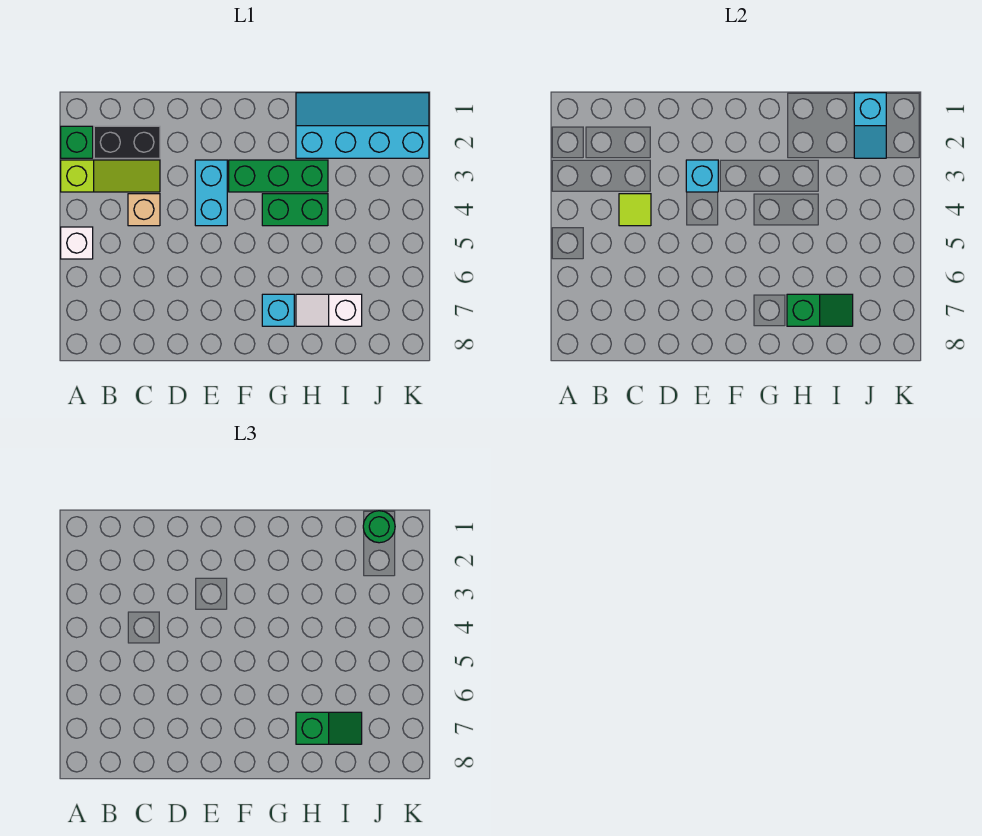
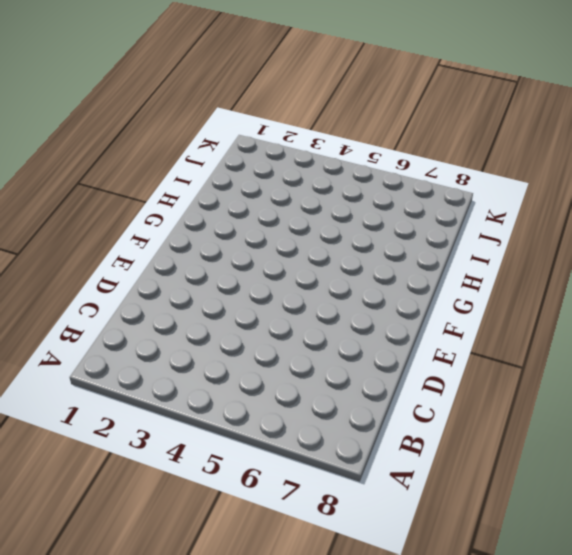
none -> green brick A2 level 1
none -> lime slope A3:C3 level 1 top A
none -> white brick A5 level 1

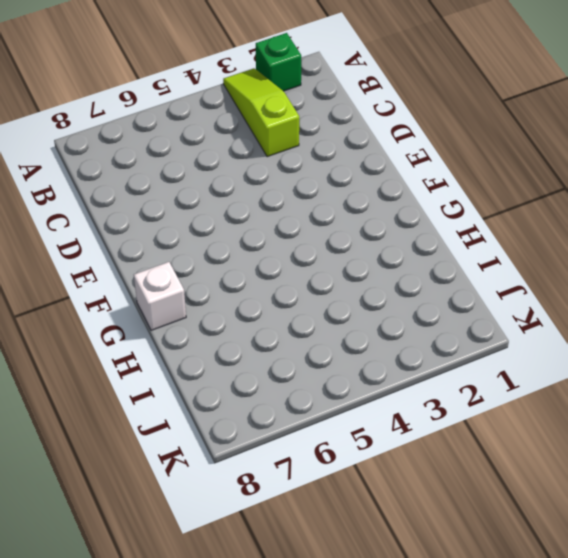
lime slope A3:C3 level 1 top C -> lime slope A3:C3 level 1 top A
white brick G8 level 1 -> white brick A5 level 1
none -> black brick B2:C2 level 1
none -> tan brick C4 level 1
none -> cyan brick E3:E4 level 1

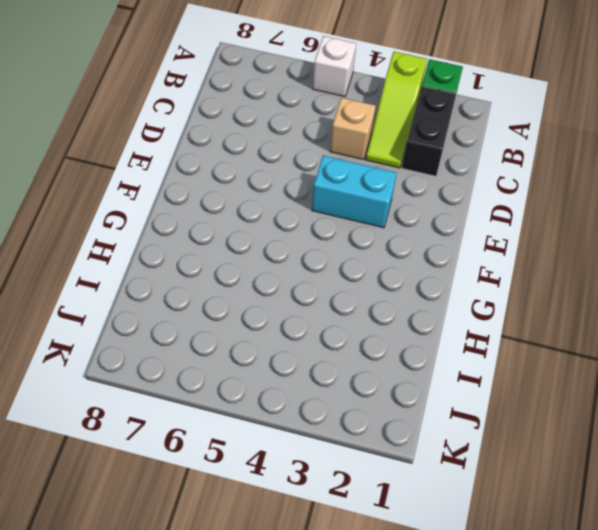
none -> green brick F3:H3 level 1
none -> green brick G4:H4 level 1
none -> cyan brick G7 level 1

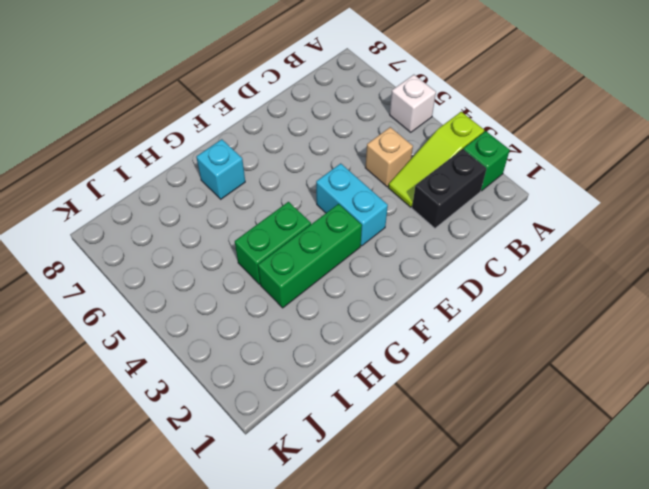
none -> cyan slope H1:K2 level 1 top 2
none -> white slope H7:I7 level 1 top I
none -> lime tile C4 level 2

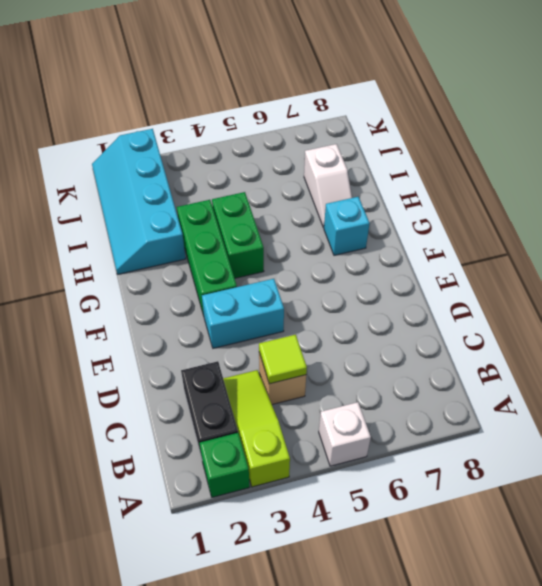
none -> cyan brick E3 level 2
none -> green slope H7:I7 level 2 top H
none -> cyan slope J1:J2 level 2 top 1

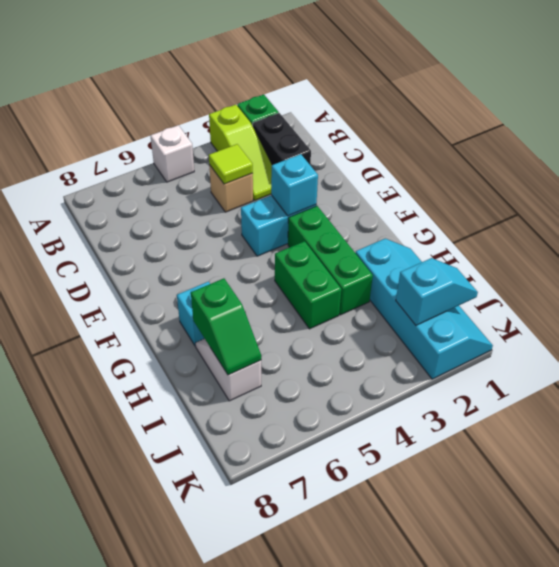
cyan slope J1:J2 level 2 top 2 -> cyan slope J1:J2 level 2 top 1
none -> green slope H7:I7 level 3 top H
none -> green round brick J1 level 3

